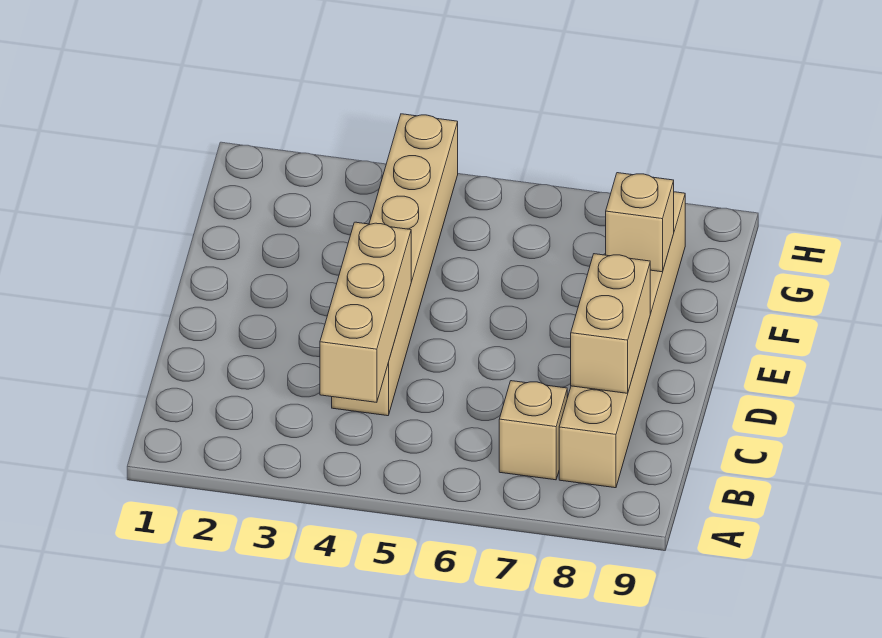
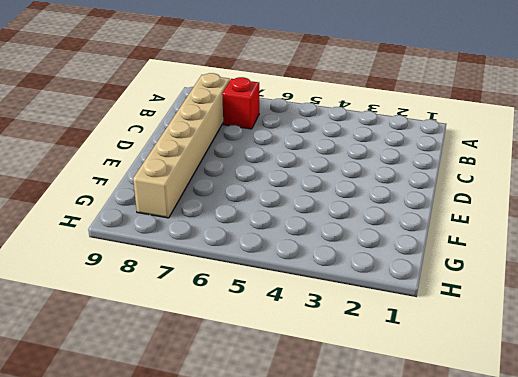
red brick B7 level 1 -> tan brick B7 level 1
none -> tan brick C4:H4 level 1
none -> tan brick B4:D4 level 2

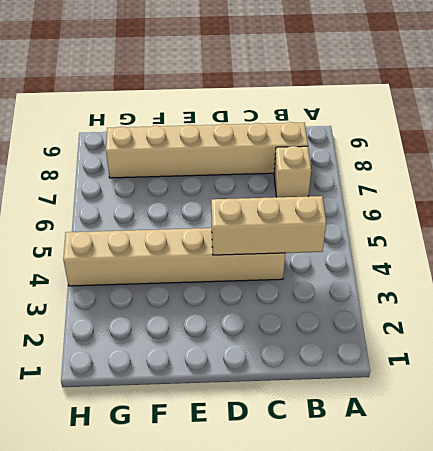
none -> tan brick C8:D8 level 2
none -> tan brick F8 level 2

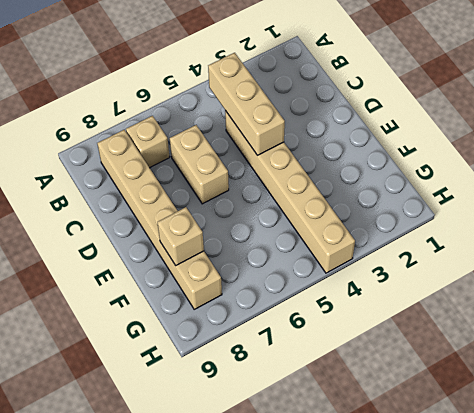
tan brick C6:D6 level 1 -> tan brick C8:D8 level 2

